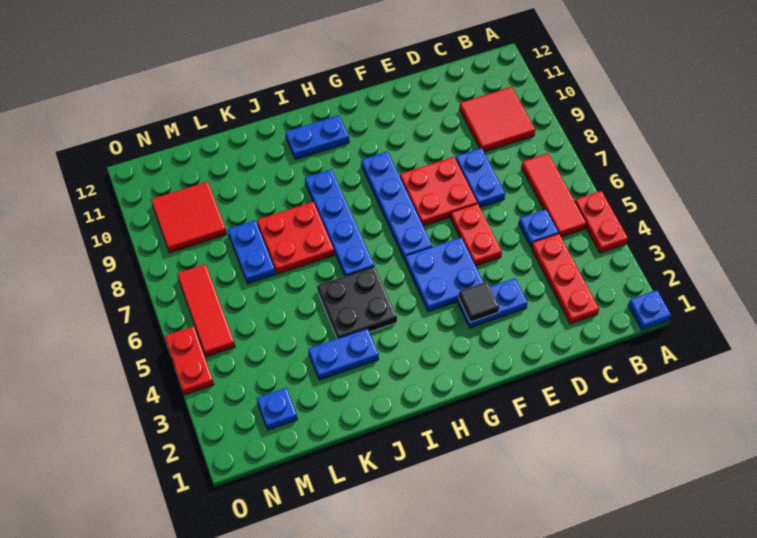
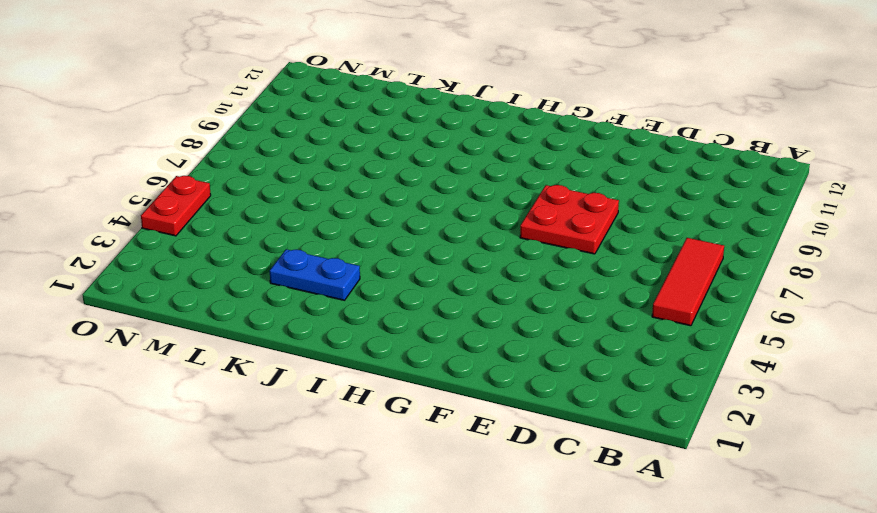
none -> blue plate A1 level 1
none -> red plate A4:A5 level 1
none -> red tile B9:C10 level 1

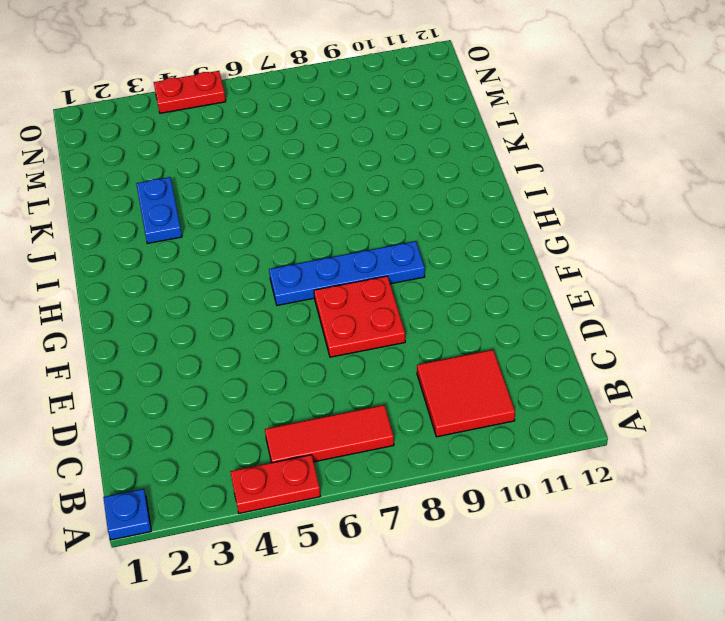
none -> red plate C2:C4 level 1
none -> blue plate C5 level 1
none -> blue plate D7:D8 level 1

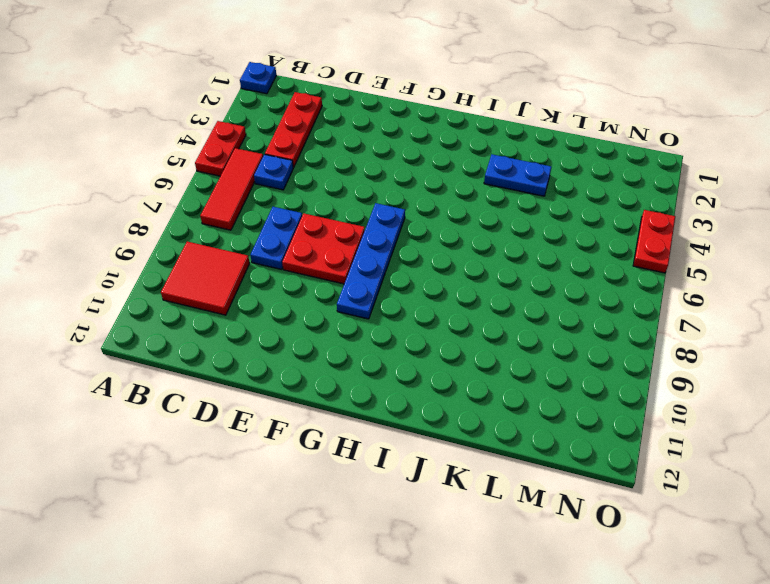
none -> blue plate E3:F3 level 1
none -> red plate E5:E6 level 1
none -> blue plate F4:G5 level 1

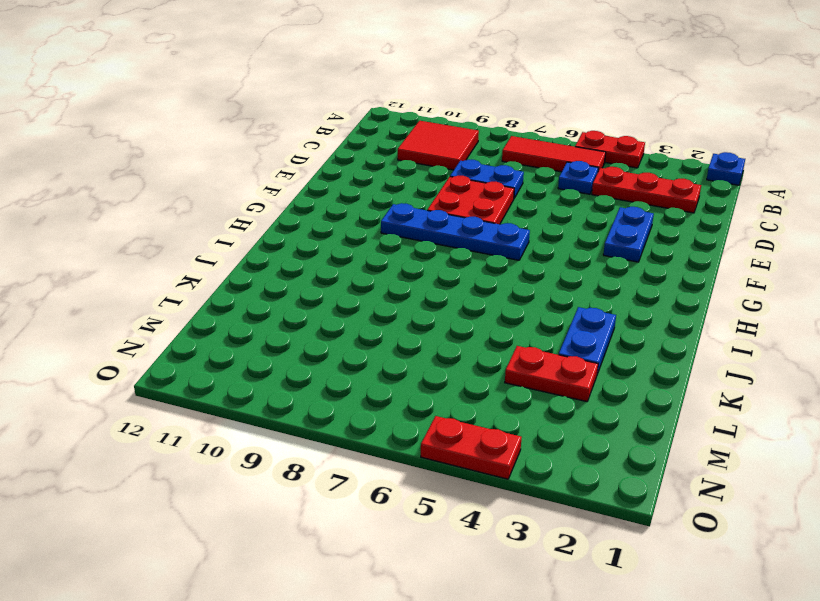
red plate L3:L4 level 1 -> red plate E5:E6 level 1
none -> blue plate F4:G5 level 1
none -> blue plate H11:I11 level 1
none -> black plate I4:J5 level 1

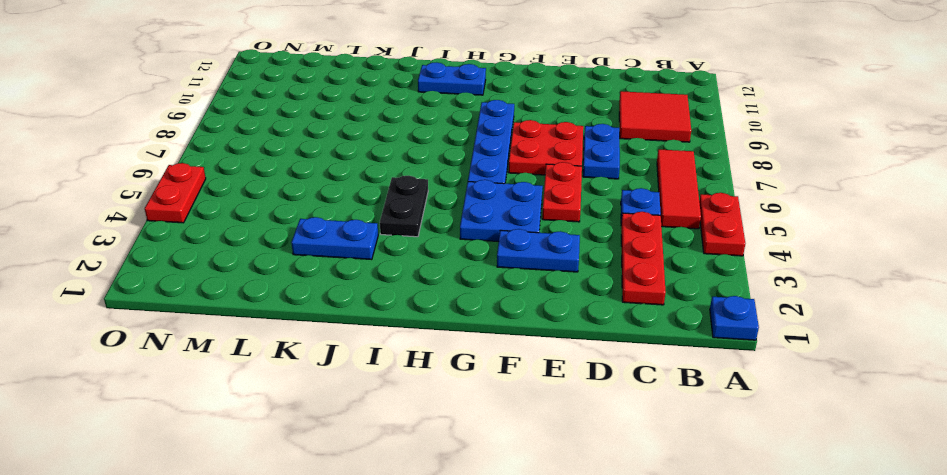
black plate I4:I5 level 1 -> black plate I4:J5 level 1
none -> blue plate I6:I9 level 1
none -> red plate J7:K8 level 1
none -> blue plate L7:L8 level 1

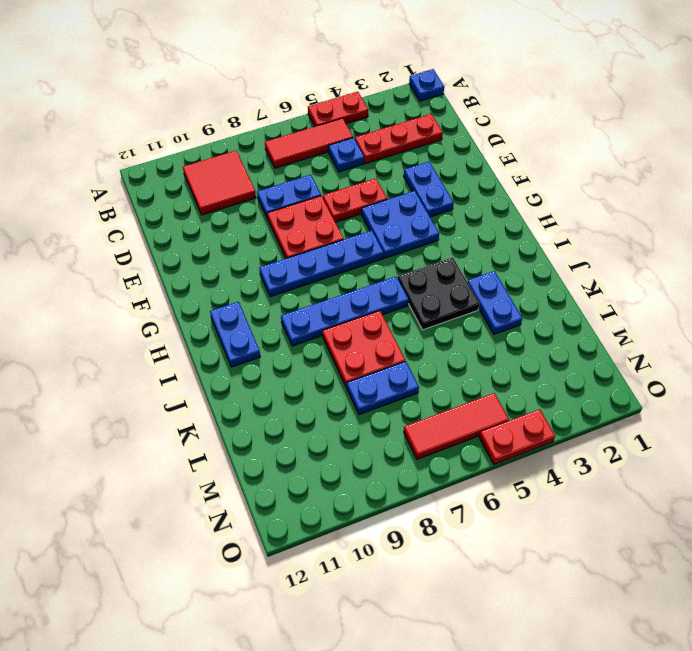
none -> blue plate M2 level 1
none -> red tile M9:N10 level 1
none -> black tile F3 level 2

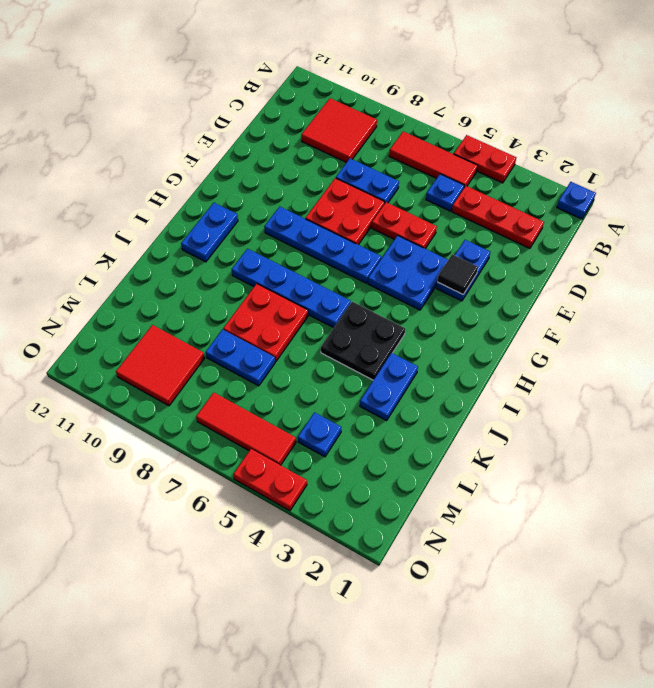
blue plate M4 level 1 -> blue plate M2 level 1

